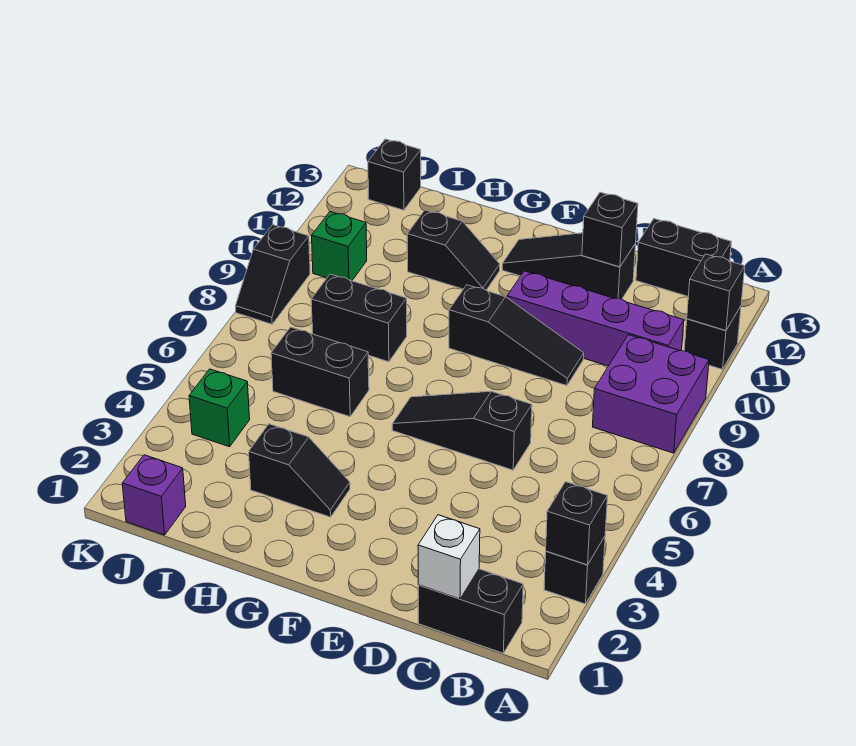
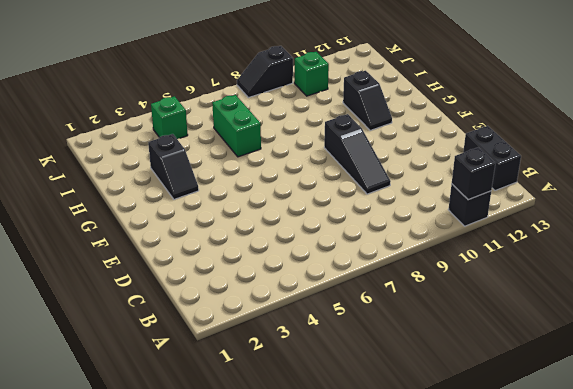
green brick H6:I6 level 1 -> black brick H6:I6 level 1
none -> black brick A3 level 1
none -> purple brick A8:B9 level 1
none -> black brick B1:C1 level 1

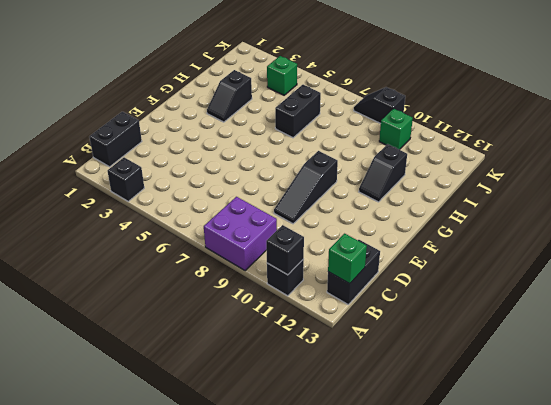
green brick B13 level 2 -> none
none -> purple brick B10:E10 level 1
none -> black slope D6:F6 level 1 top D
none -> black slope D12:F12 level 1 top D

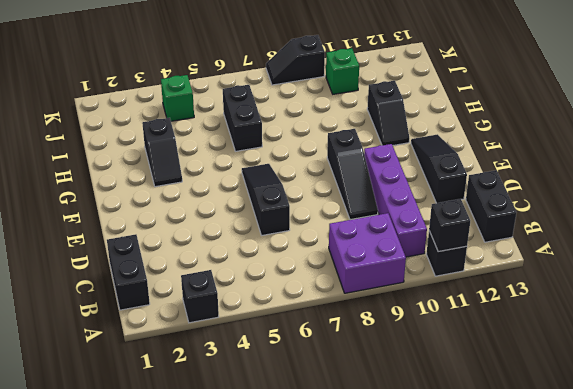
none -> black brick H8:I8 level 1
none -> purple brick J1 level 1
none -> black brick J13 level 1

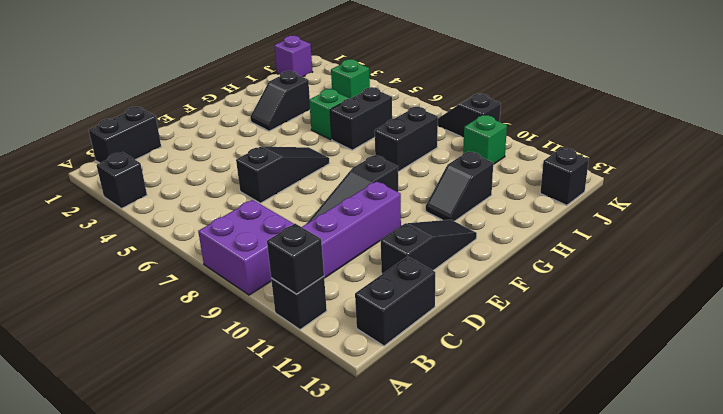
green brick H5 level 1 -> none
none -> black brick A3 level 2
none -> white brick C1 level 2
none -> black brick D12 level 2

